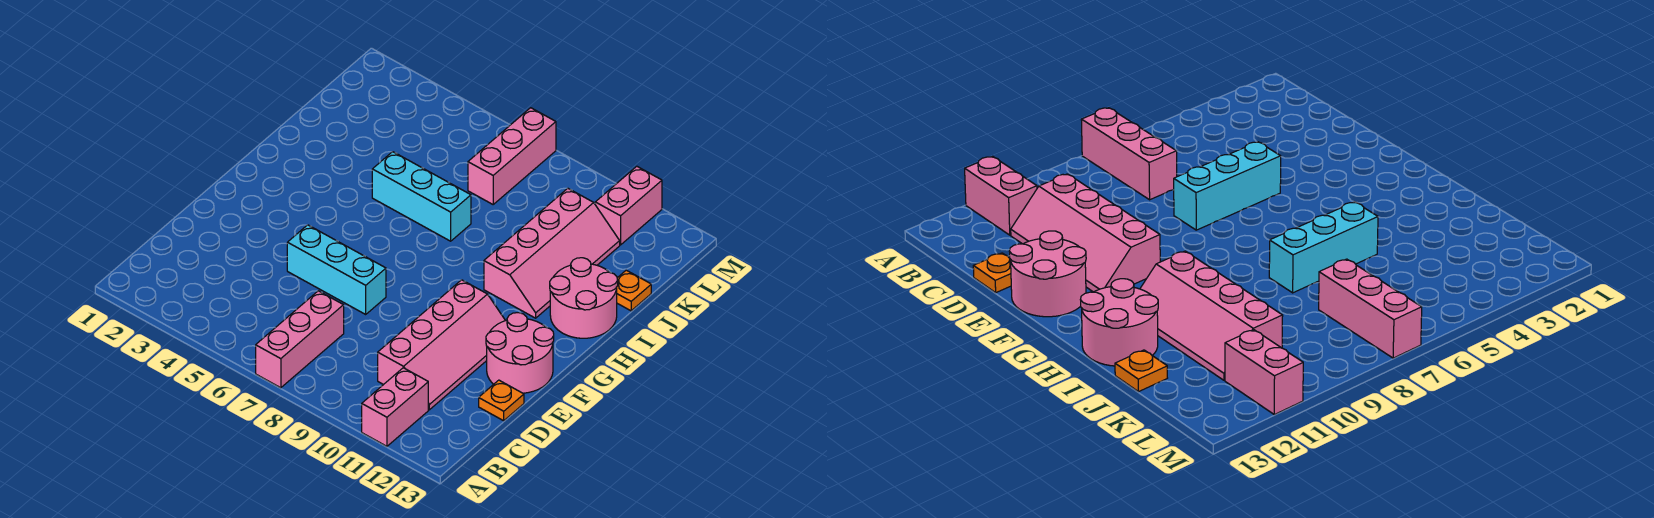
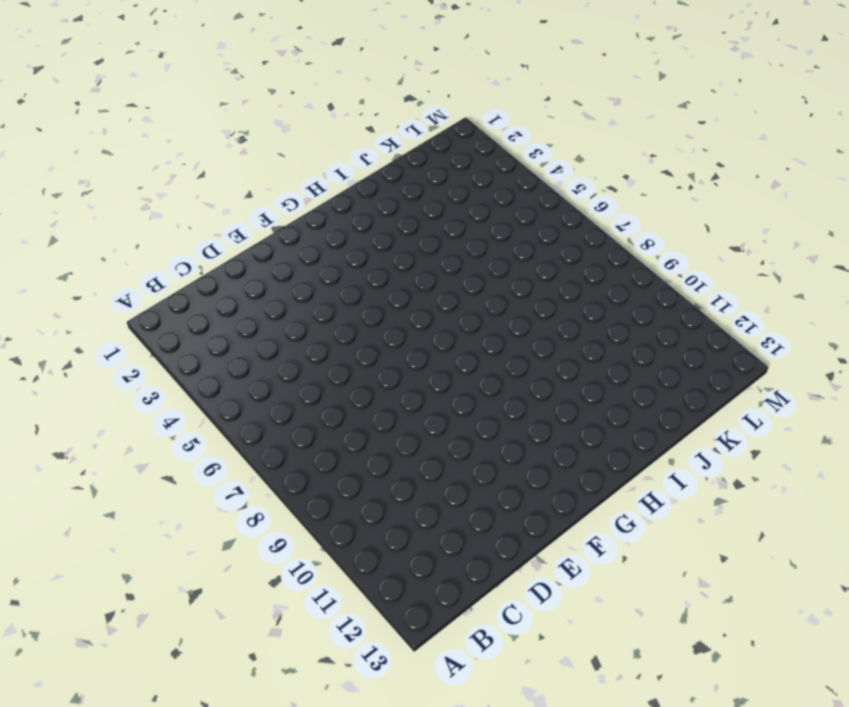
none -> pink brick A7:C7 level 1
none -> pink brick A11:B11 level 1
none -> pink slope C10:F11 level 1 top 10

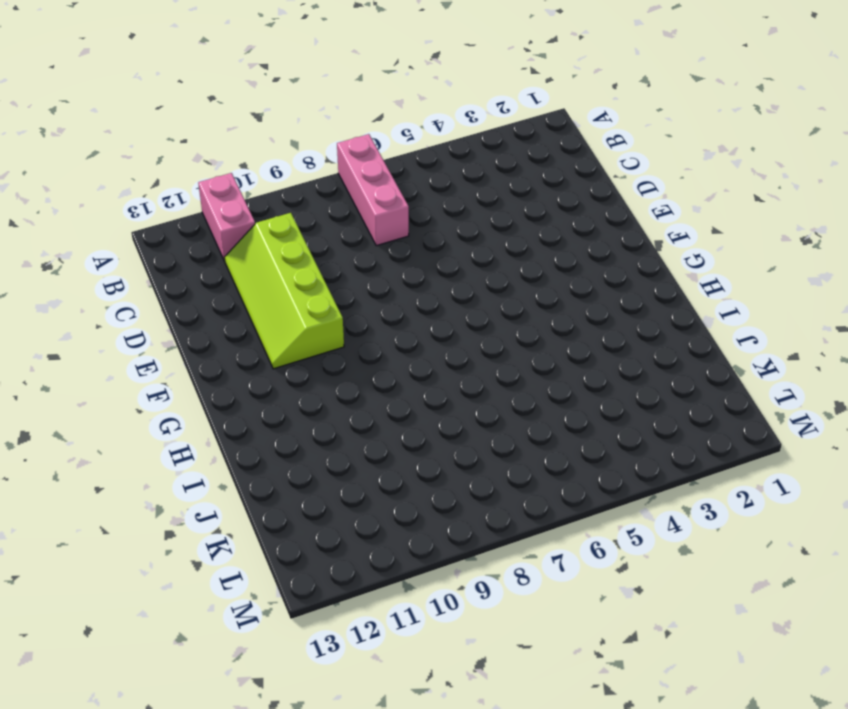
lime slope C10:F11 level 1 top 10 -> pink slope C10:F11 level 1 top 10
none -> orange plate D13 level 1
none -> cyan brick E5:E7 level 1
none -> pink round brick E12:F13 level 1

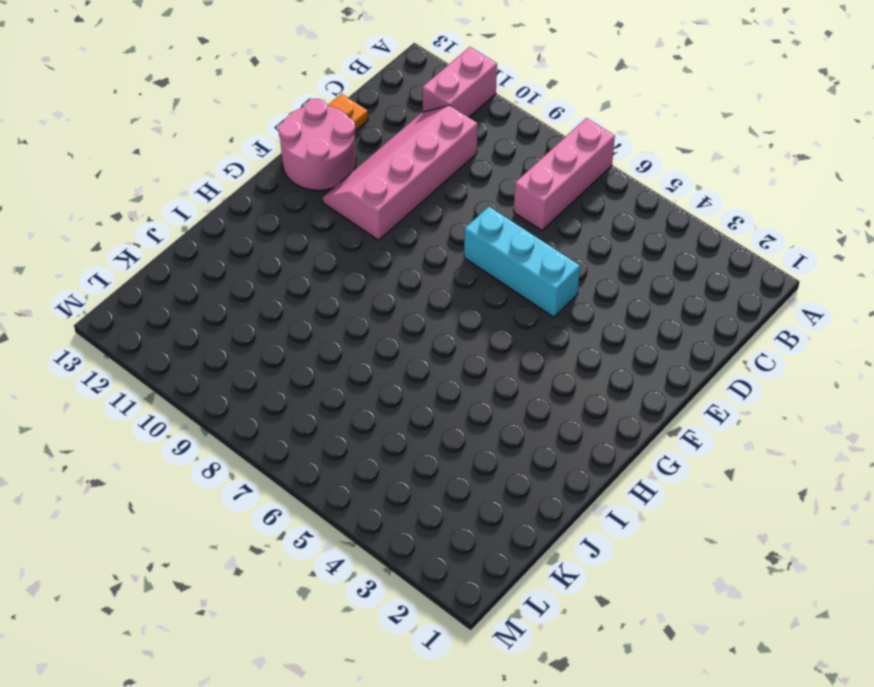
none -> pink slope H10:K11 level 1 top 10
none -> pink round brick H12:I13 level 1
none -> cyan brick I5:I7 level 1

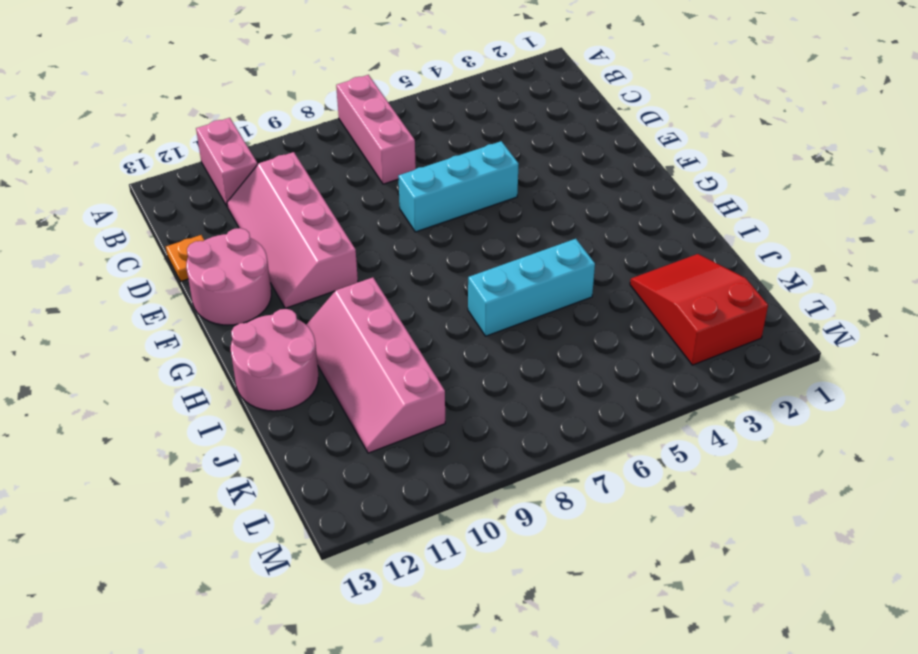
red slope J2:L3 level 1 top L -> none
none -> orange plate J13 level 1
none -> pink brick K7:M7 level 1
none -> pink brick L11:M11 level 1

